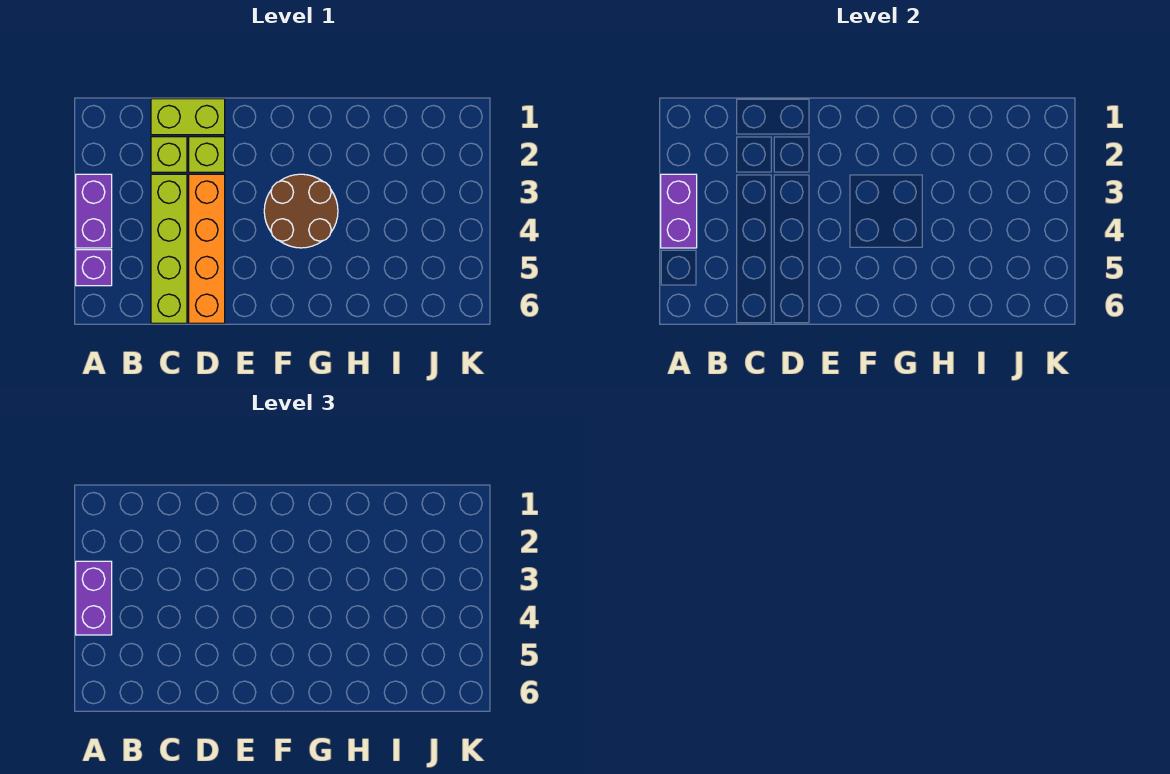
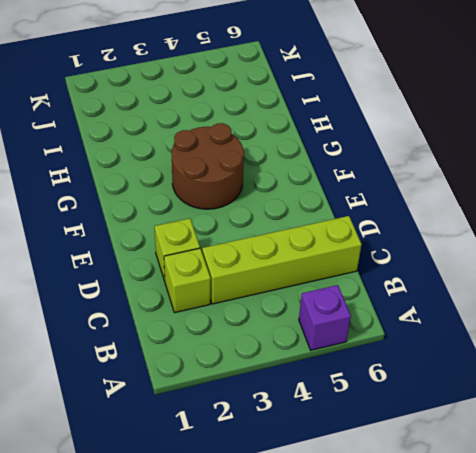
none -> purple brick A3:A4 level 1
none -> lime brick C1:D1 level 1

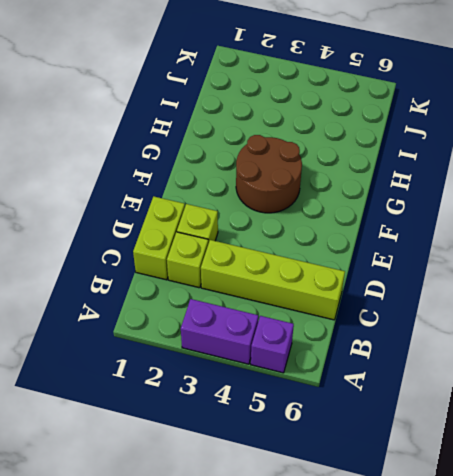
none -> orange brick D3:D6 level 1
none -> purple brick A3:A4 level 2

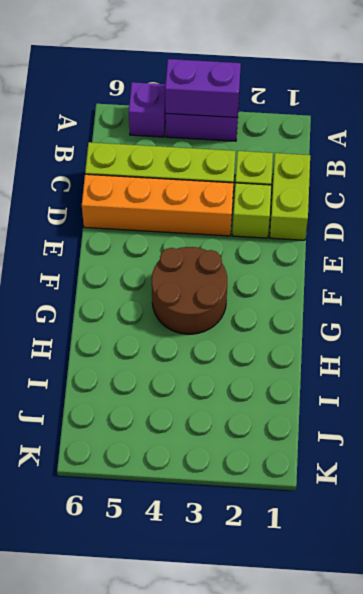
none -> purple brick A3:A4 level 3

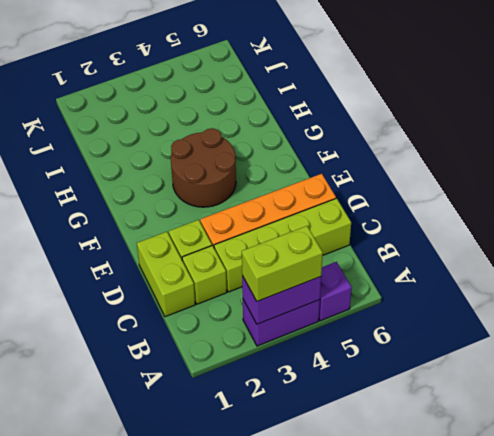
lime brick A3:A4 level 3 -> purple brick A3:A4 level 3

